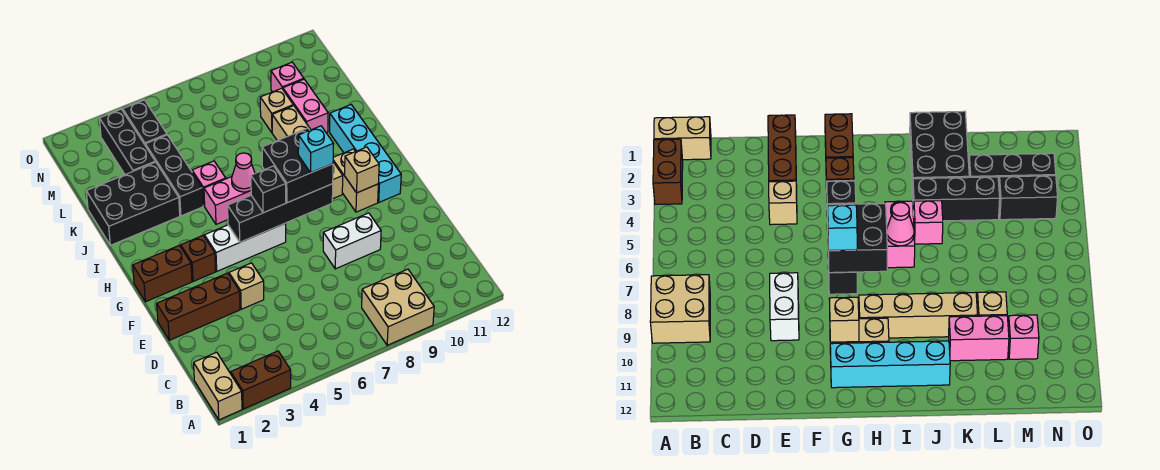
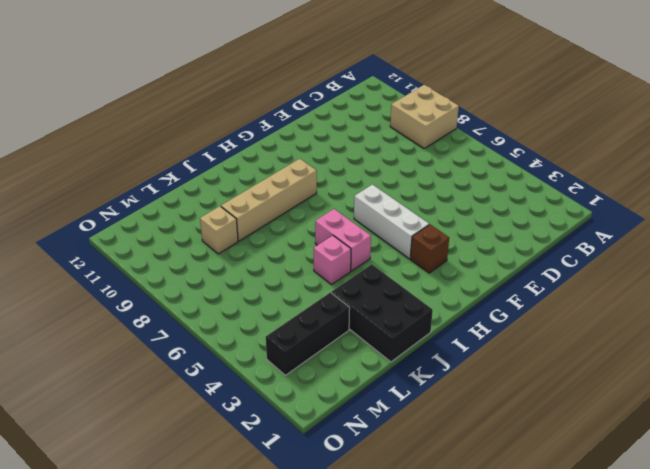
none -> tan brick A1:B1 level 1
none -> brown brick A2:A3 level 1
none -> brown brick E1:E3 level 1

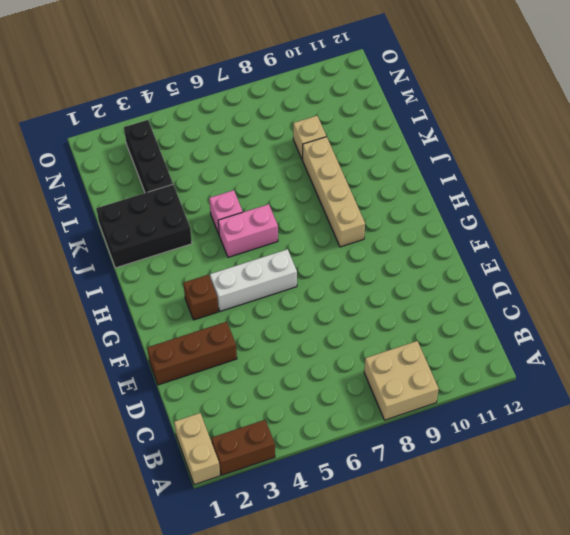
none -> tan brick E4 level 1
none -> white brick E8:E9 level 1
none -> brown brick G1:G2 level 1

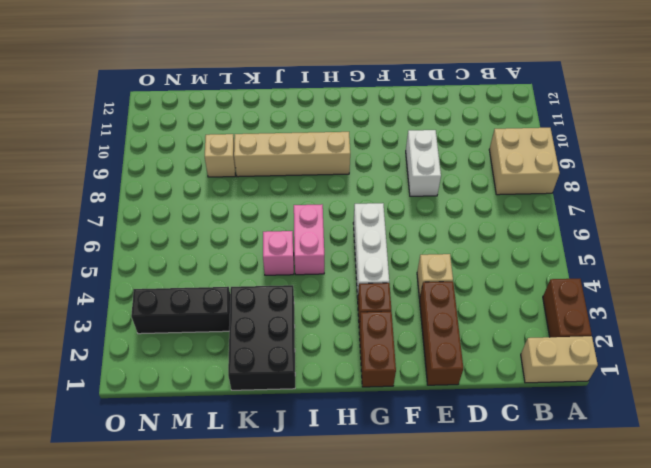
none -> tan brick G10:H10 level 1
none -> cyan brick G11:J11 level 1
none -> black brick J4:L4 level 1

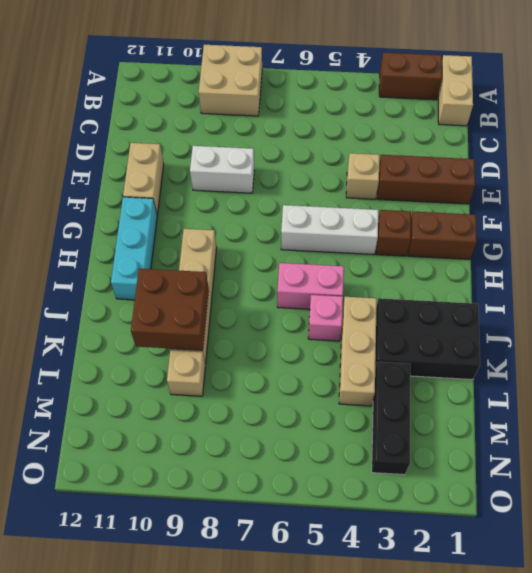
tan brick E11:F11 level 1 -> tan brick G10:H10 level 1
cyan brick G11:I11 level 1 -> cyan brick G11:J11 level 1
tan brick J4:L4 level 1 -> black brick J4:L4 level 1
brown brick J9:K10 level 2 -> none
none -> pink brick K10:L10 level 1
none -> black brick M4:N4 level 1
none -> pink brick M10 level 1

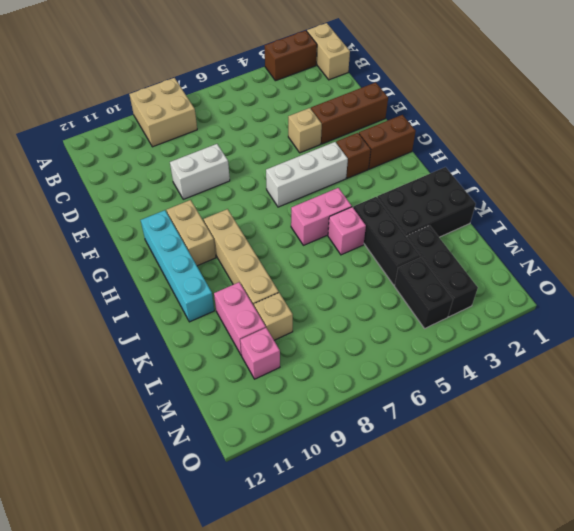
none -> black brick G5:G8 level 2
none -> tan brick G10 level 2
none -> pink cone I6 level 2

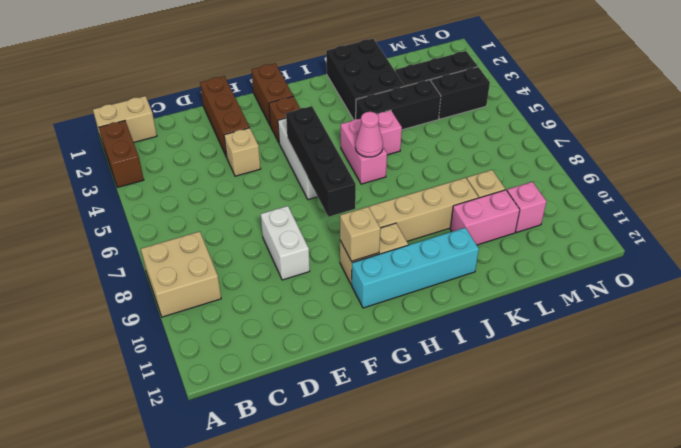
none -> black brick G6 level 3
none -> black brick G7:H8 level 3
none -> cyan brick G8 level 4

